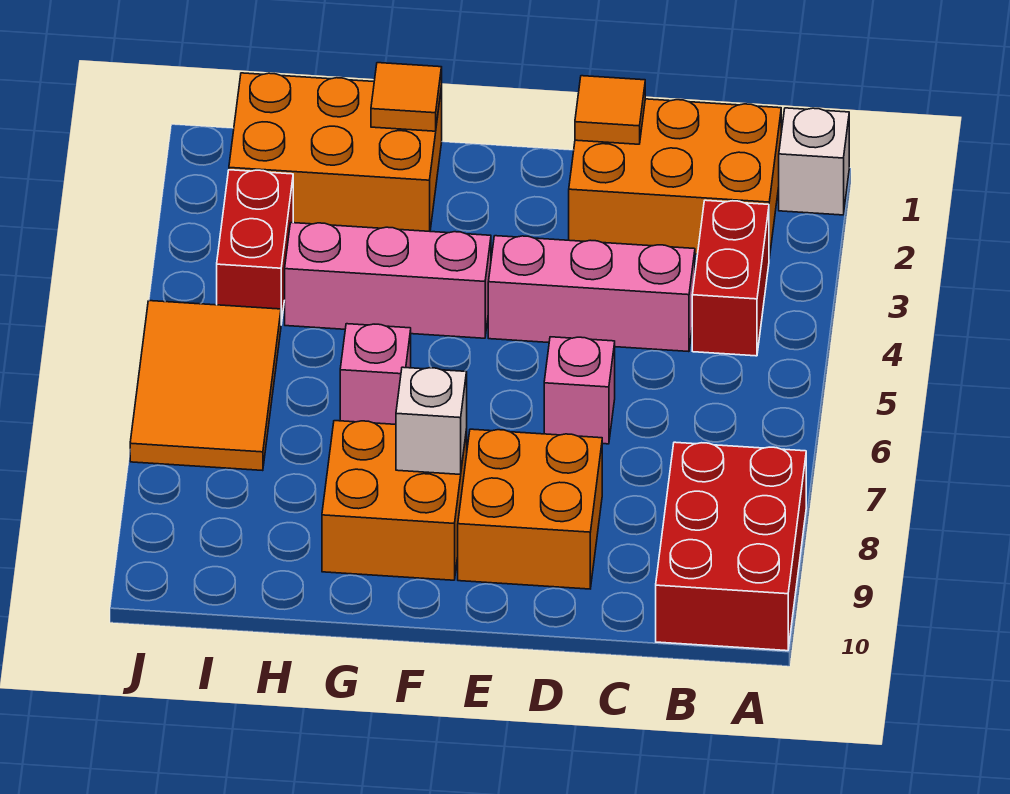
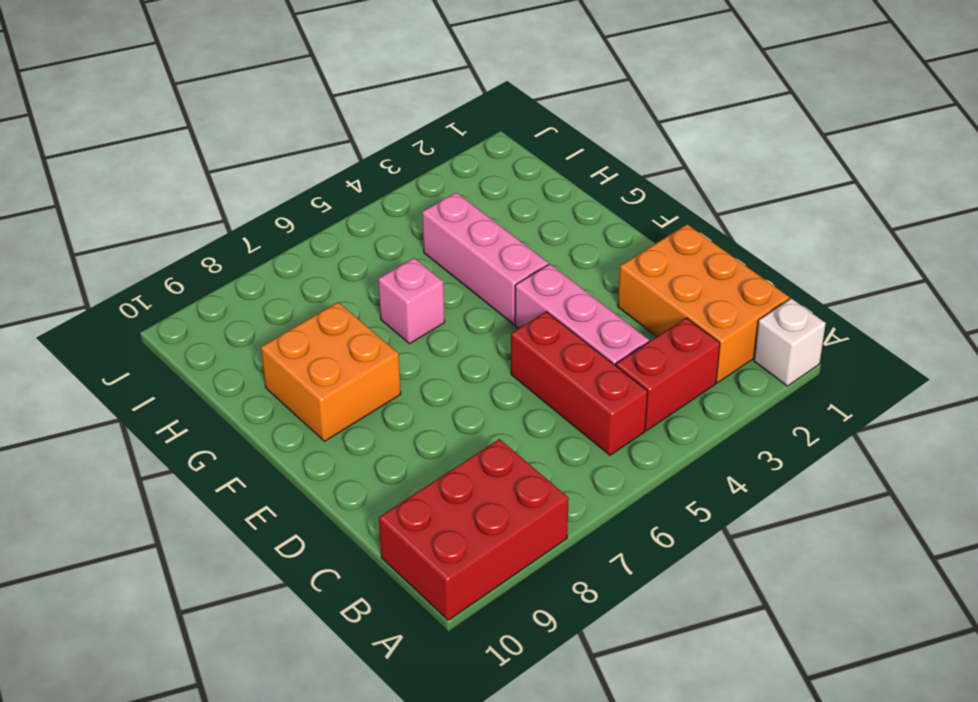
red brick B5:D5 level 1 -> none
none -> pink brick D6 level 1
none -> orange brick D8:E9 level 1
none -> orange brick G1:I2 level 1

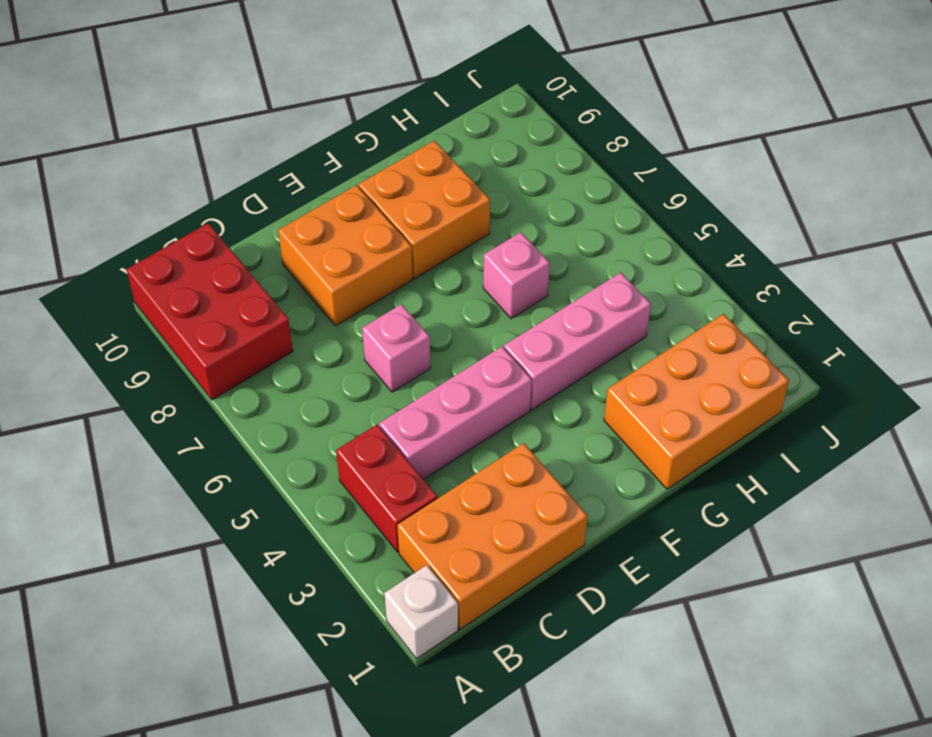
none -> red brick I3:I4 level 1
none -> orange tile I5:J7 level 1
none -> orange tile D1 level 2

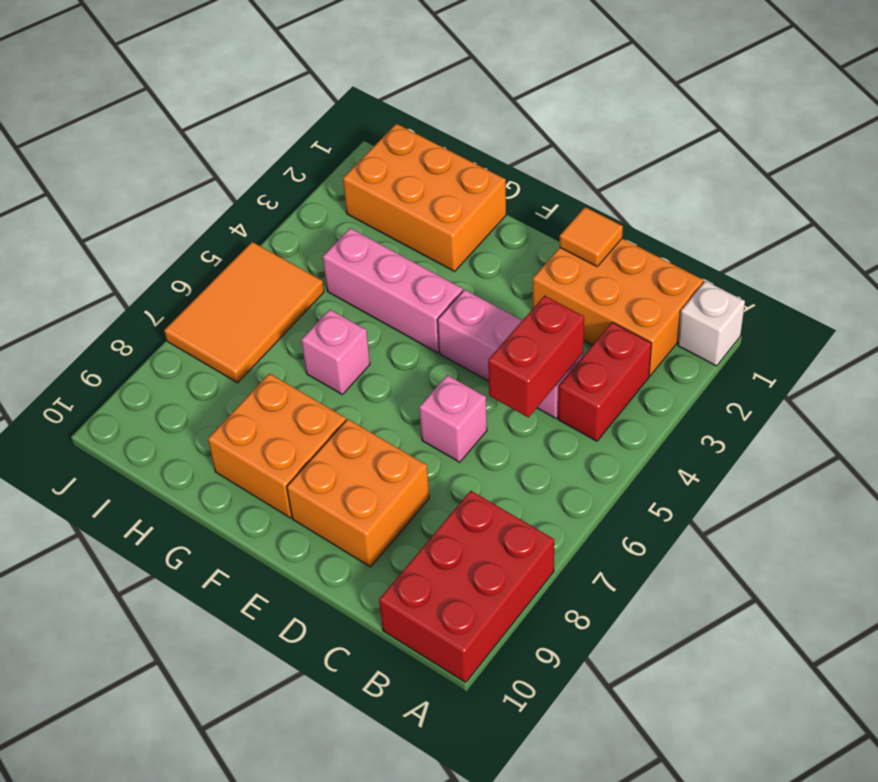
red brick C4:C5 level 2 -> red brick I3:I4 level 1
none -> white brick F8 level 2
none -> orange tile G1 level 2

